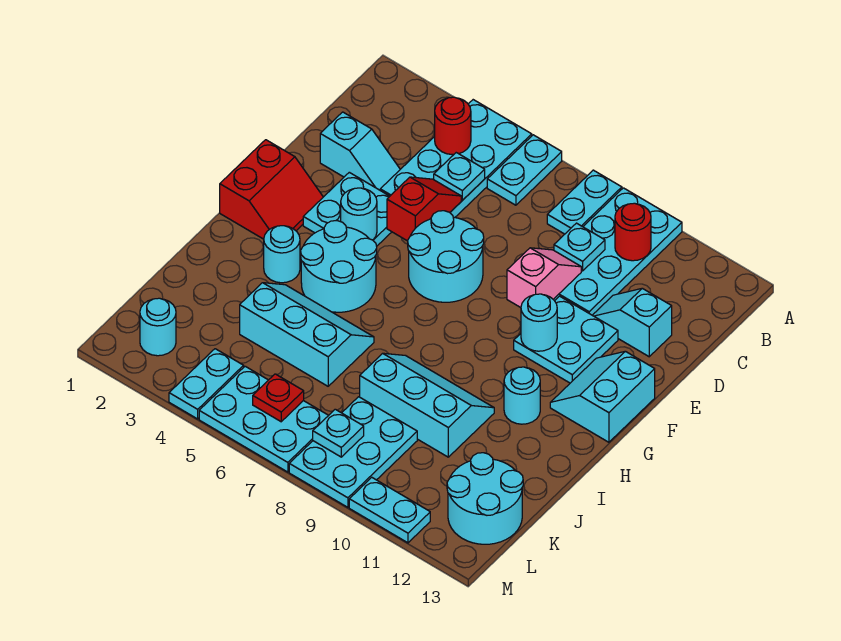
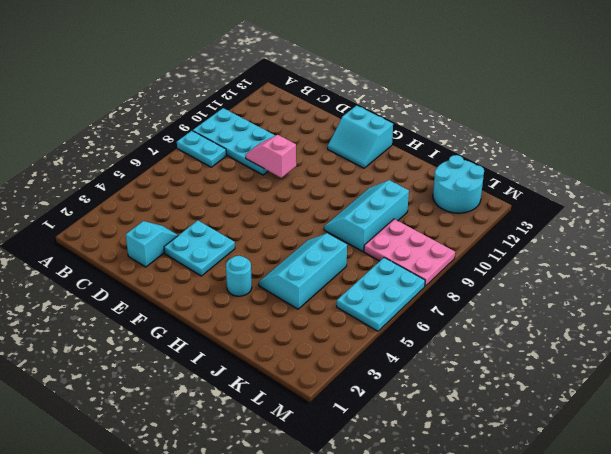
pink plate K8:M9 level 1 -> cyan plate K8:M9 level 1
none -> cyan plate A4:D5 level 1
none -> cyan plate A6:B6 level 1
none -> cyan slope D11:D12 level 1 top 12
none -> cyan round brick E6:F7 level 1

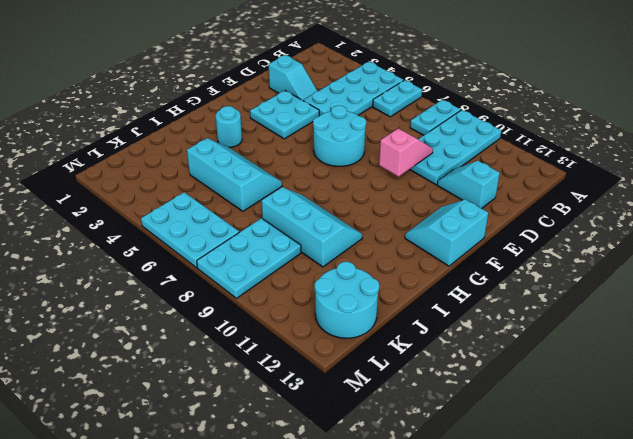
none -> cyan plate E10:F11 level 1
none -> red slope F1:G2 level 1 top 1
none -> cyan round brick G4:H5 level 1
none -> cyan round brick H11 level 1

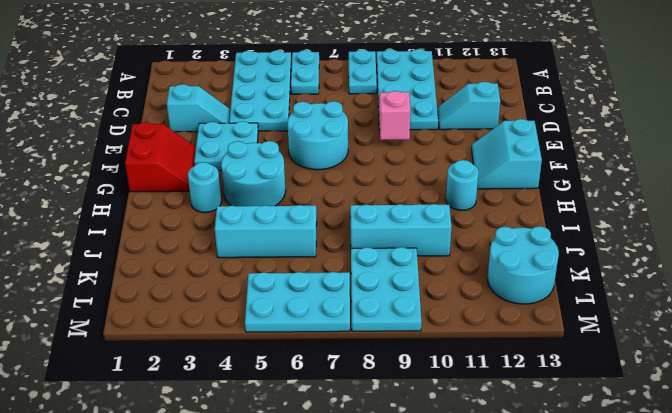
none -> cyan plate E10:F11 level 1
none -> cyan round brick L2 level 1
none -> cyan plate L4:M4 level 1
none -> cyan plate M10:M11 level 1

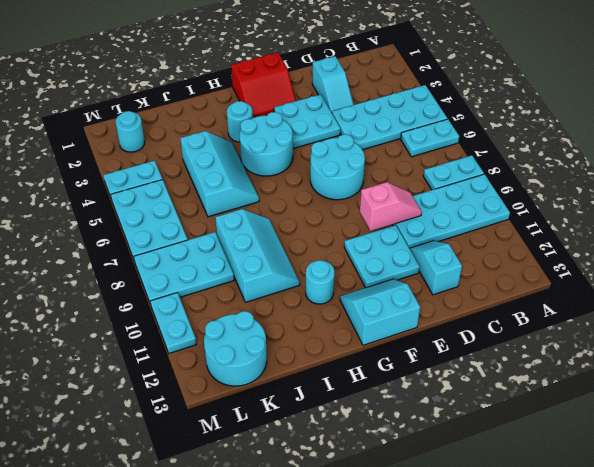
none -> red round brick B4 level 2
none -> red round brick B10 level 2
none -> cyan plate C5 level 2
none -> cyan plate C9 level 2

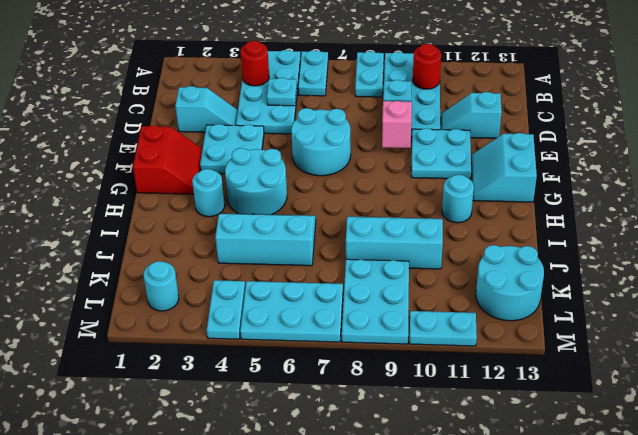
none -> red slope D5:E5 level 2 top E
none -> cyan round brick F4 level 2
none -> cyan round brick F10 level 2
none -> red plate L6 level 2

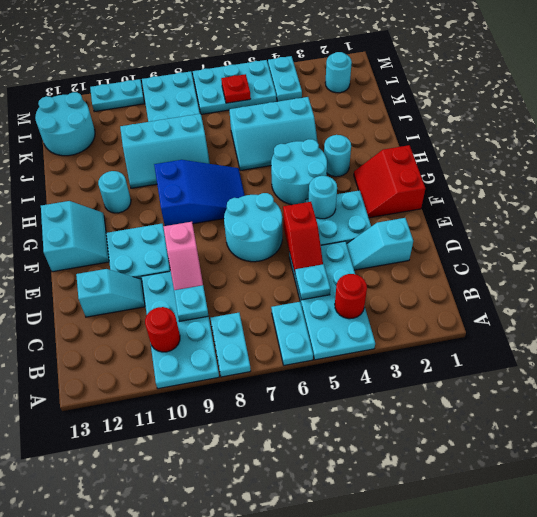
blue slope G7:H9 level 1 top 9 -> none
none -> cyan round brick F10 level 2
none -> cyan plate L8 level 2

